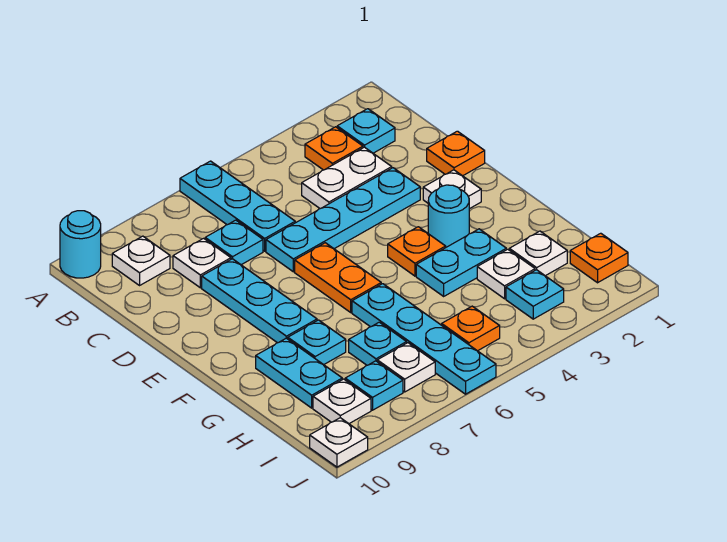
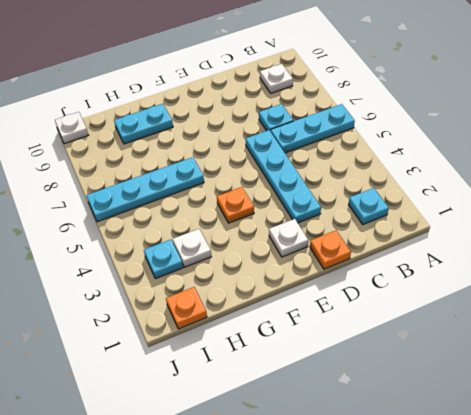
none -> cyan round brick A10 level 1
none -> orange plate B3 level 1
none -> white plate C3:C4 level 1

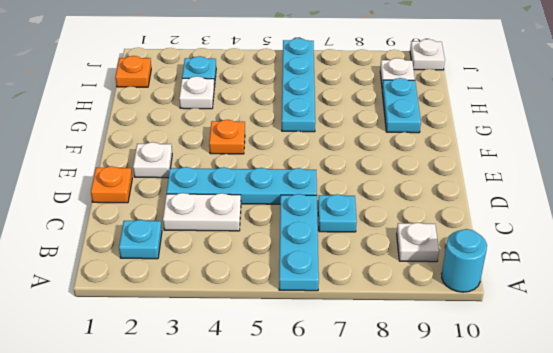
none -> orange plate B3 level 1
none -> white plate C8 level 1
none -> cyan plate D8:F8 level 1

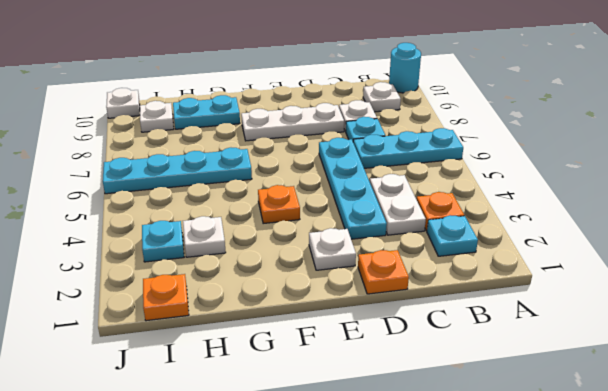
white plate D8:F8 level 1 -> cyan plate D8:F8 level 1
none -> orange plate E6:F6 level 1
none -> cyan round brick F3 level 1
none -> cyan plate G3:G4 level 1

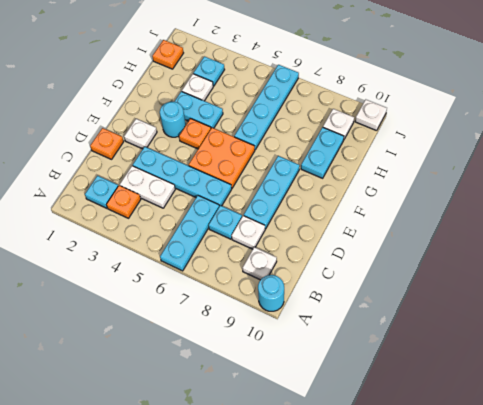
orange plate E5:F6 level 1 -> orange plate E6:F6 level 1
none -> cyan plate G8 level 1
none -> white plate H2 level 1
none -> cyan plate H7 level 1

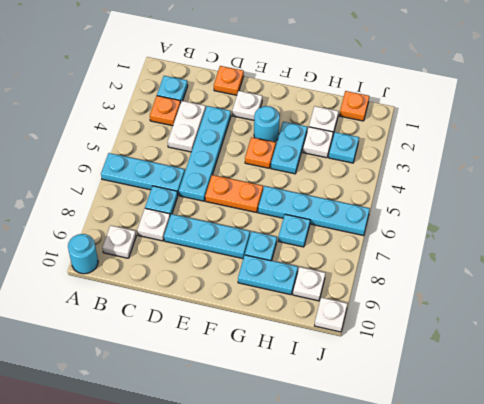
none -> orange plate I5 level 1
none -> white plate I7 level 1
none -> cyan plate I8 level 1

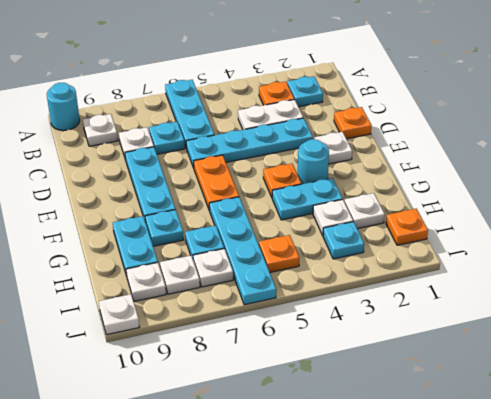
white plate I8 level 1 -> cyan plate I8 level 1

